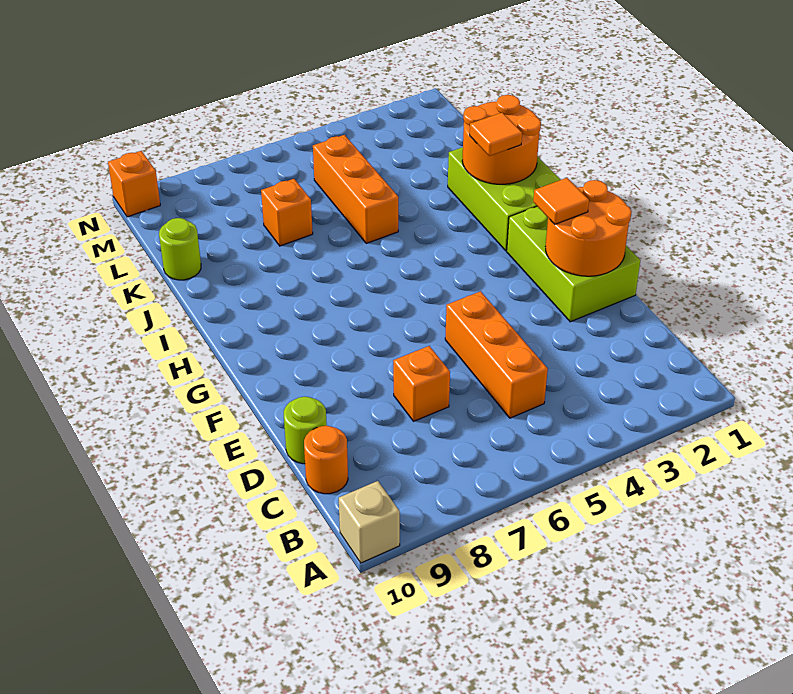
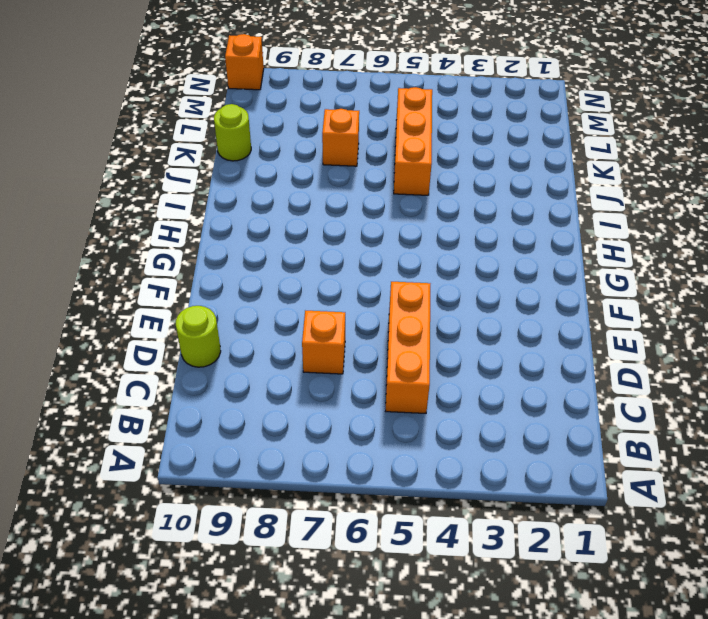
none -> tan brick A10 level 1
none -> orange round brick C10 level 1
none -> lime brick E1:G2 level 1

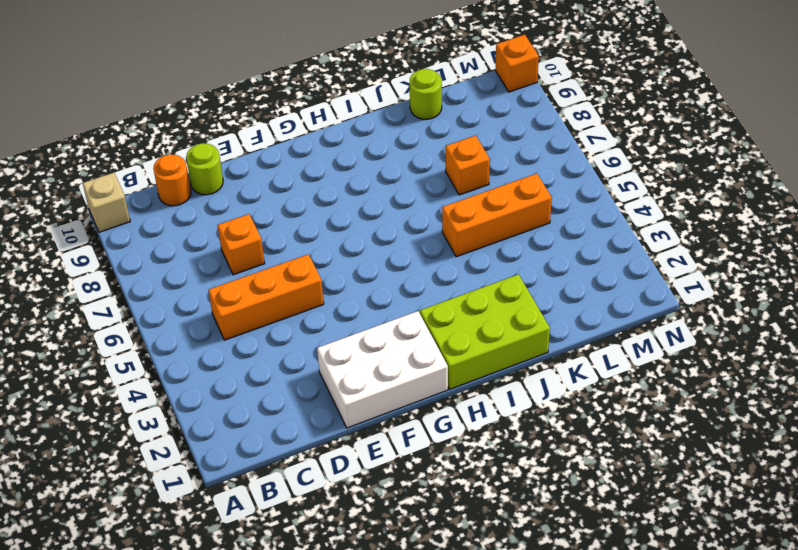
white brick E1:G2 level 1 -> lime brick E1:G2 level 1
none -> orange round brick E1:F2 level 2
none -> orange round brick I1:J2 level 2
none -> orange tile F2 level 3

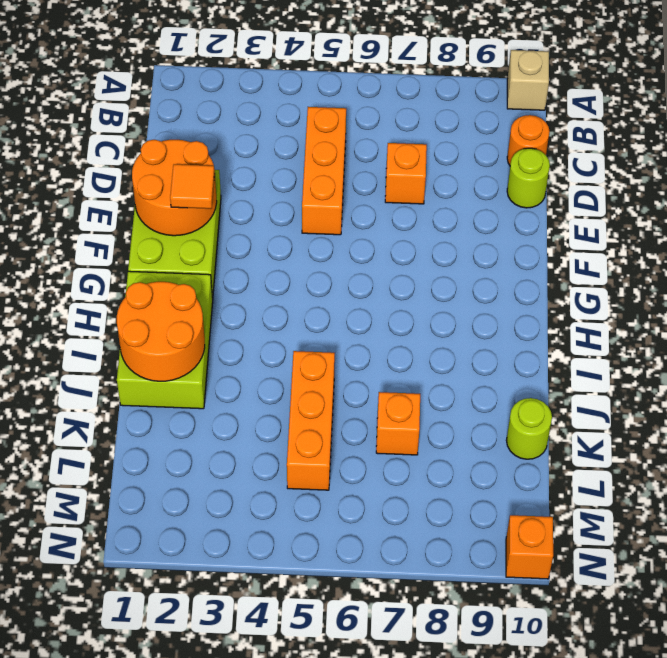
none -> orange tile I2 level 3

